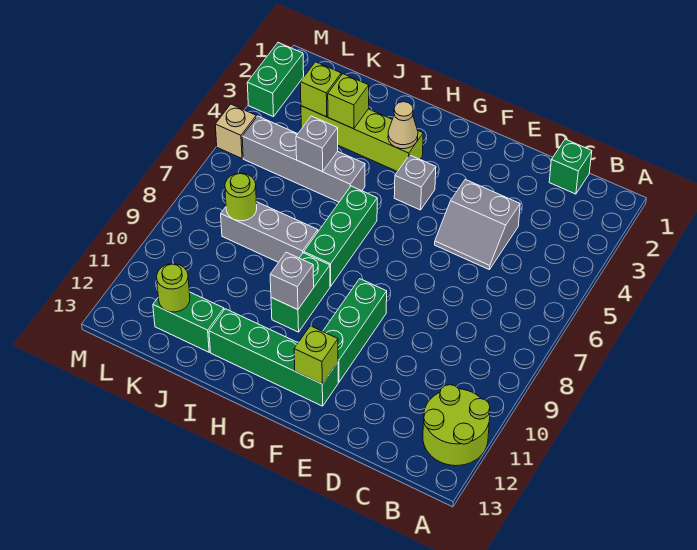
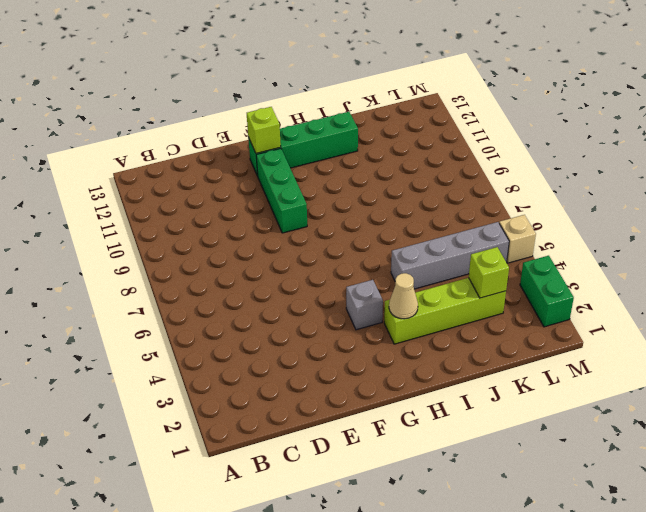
none -> lime round brick A11:B12 level 1
none -> green brick C1 level 1
none -> grey slope D4:E5 level 1 top 4

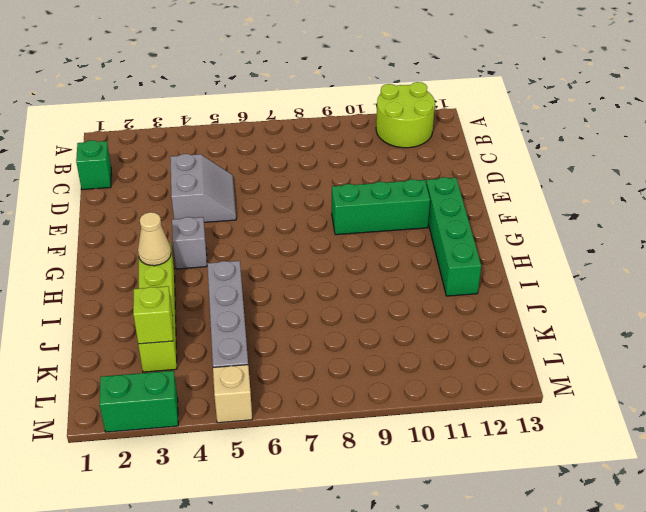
none -> green brick H6:H8 level 1
none -> green brick H9:H10 level 1
none -> grey brick I8:K8 level 1

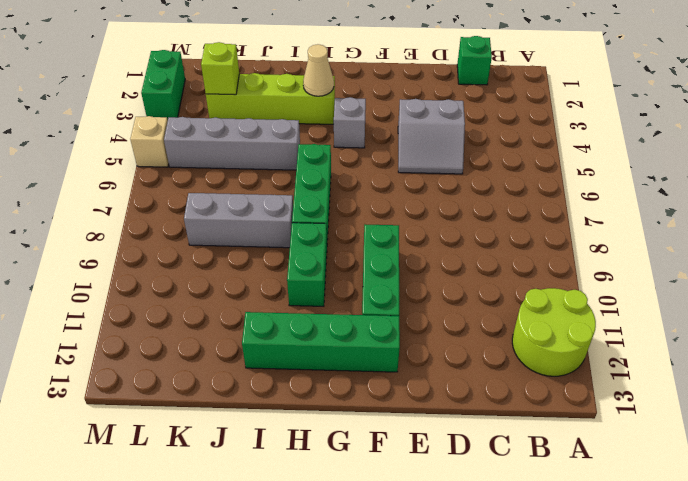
none -> green brick J12:K12 level 1
none -> lime brick F12 level 2
none -> grey brick H10 level 2

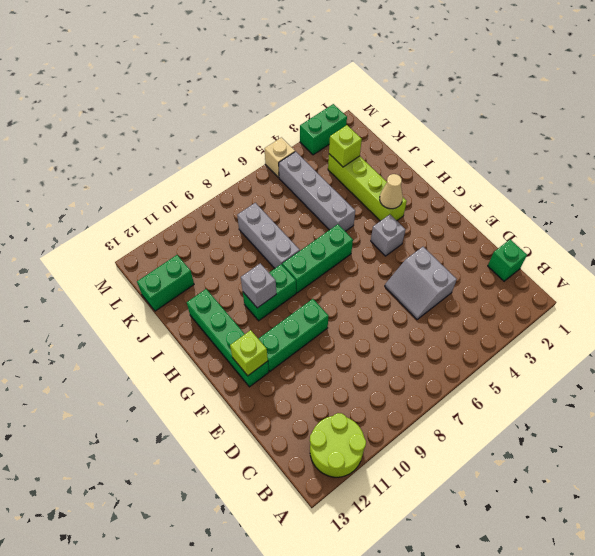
green brick K12:K13 level 1 -> green brick J12:K12 level 1
none -> lime brick J3 level 2
none -> grey brick J5 level 2
none -> lime round brick K8 level 2

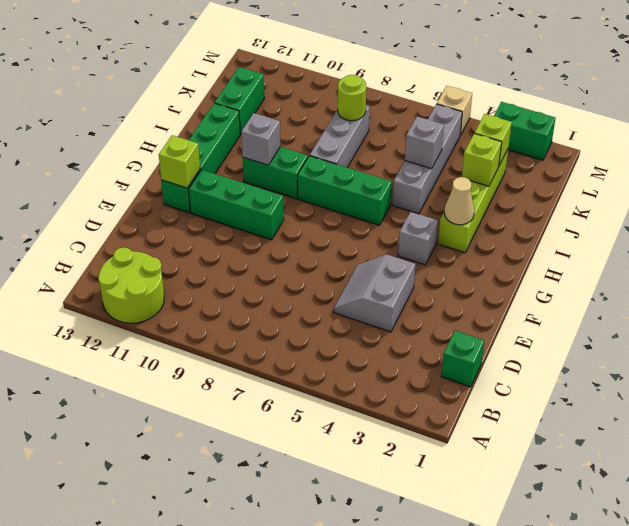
none -> lime round brick K12 level 2

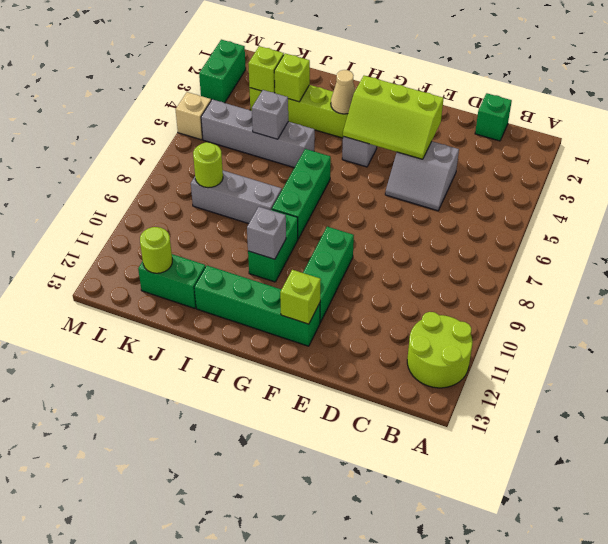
lime slope E3:G4 level 2 top 3 -> none

